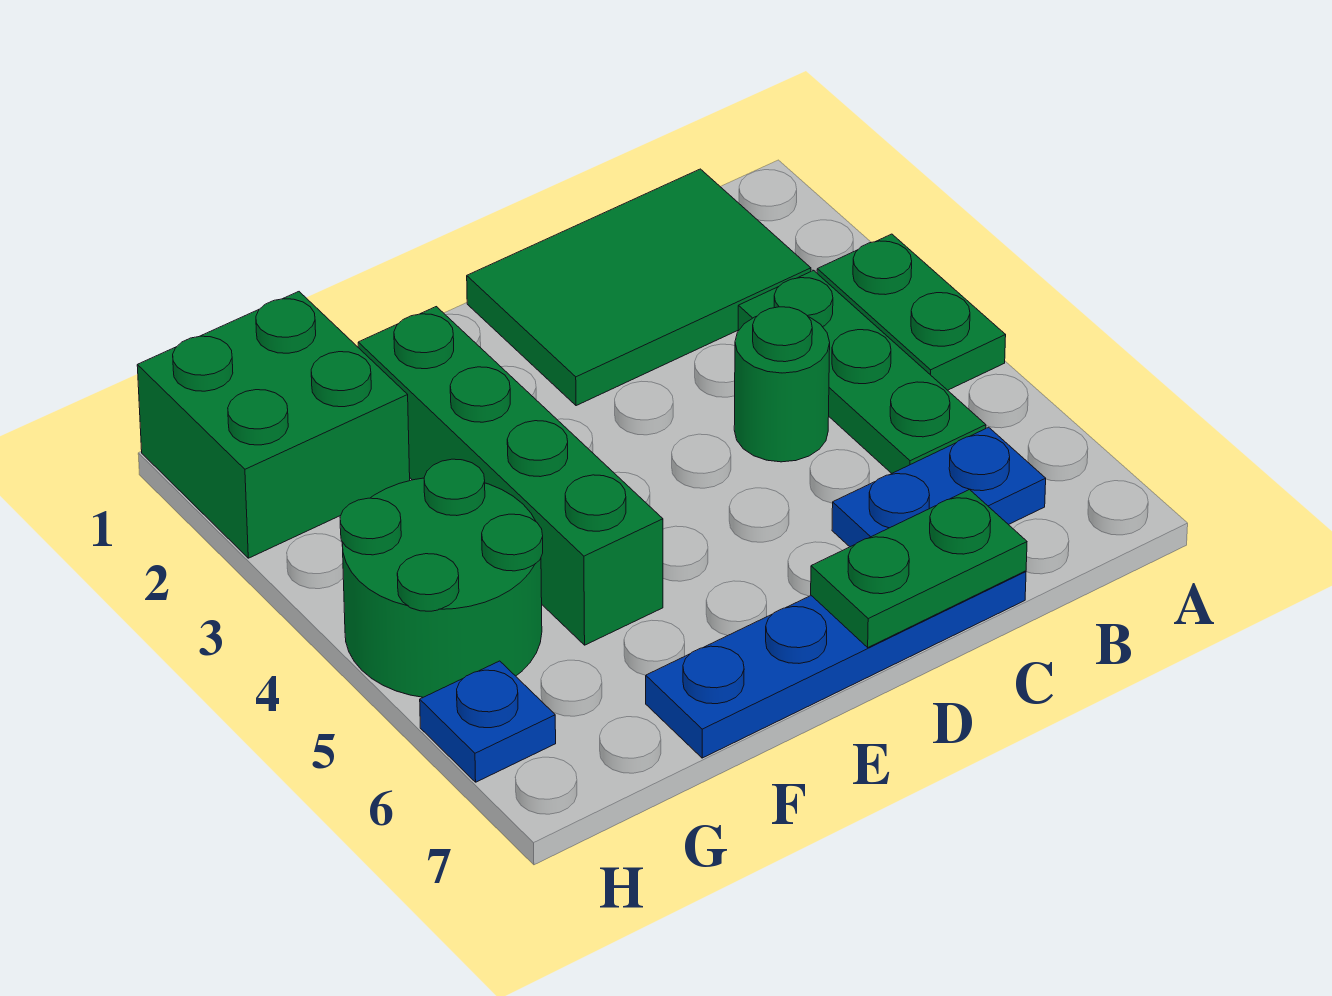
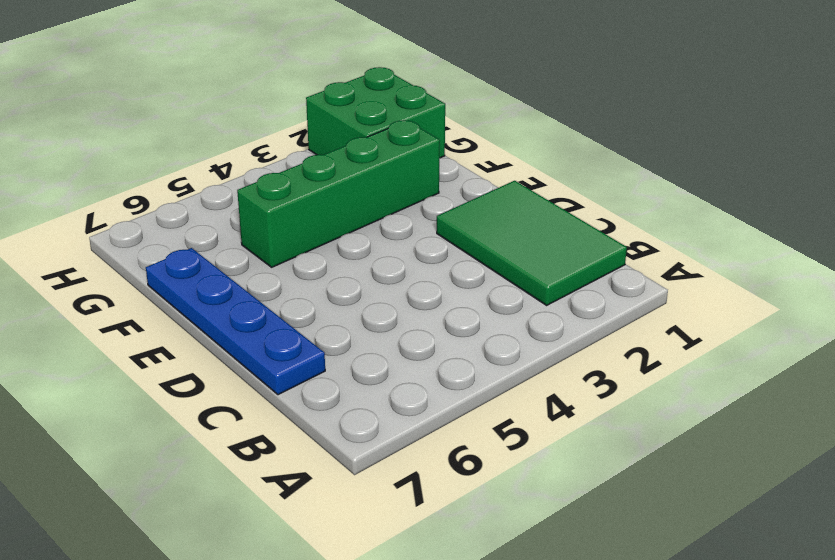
none -> green plate A3:A4 level 1
none -> green plate B3:B5 level 1

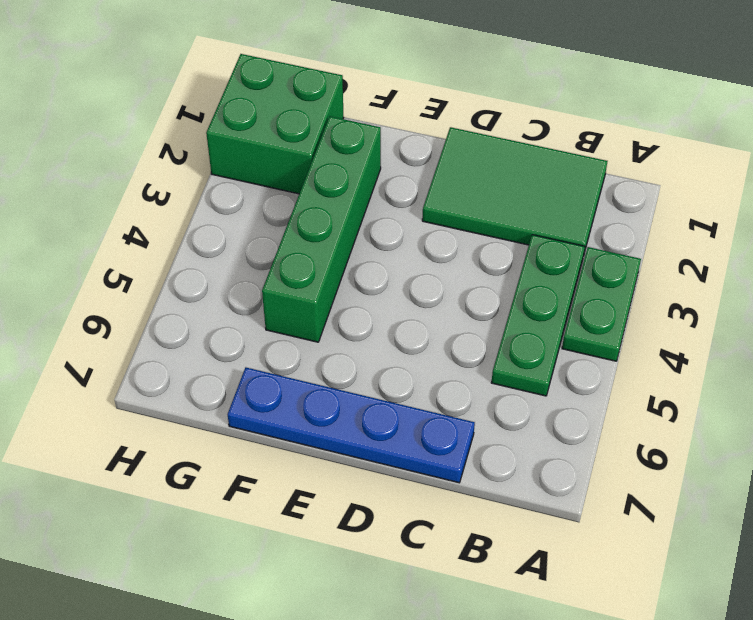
none -> blue plate B6:C6 level 1
none -> green round brick C4 level 1

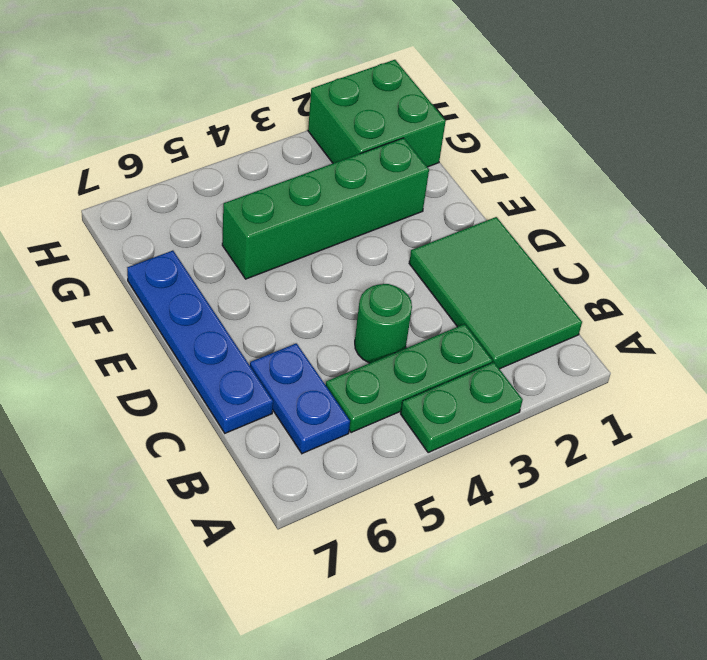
none -> green round brick G4:H5 level 1
none -> blue plate H6 level 1

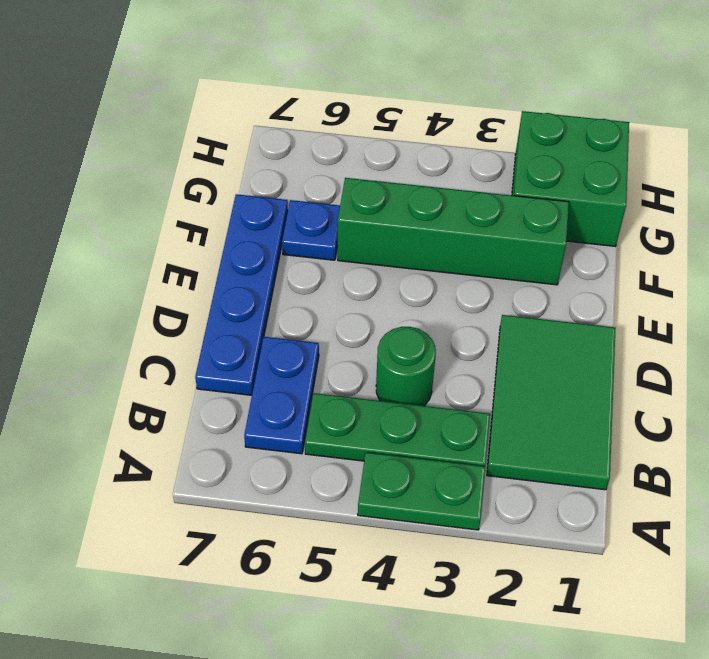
blue plate F6 level 1 -> blue plate H6 level 1
none -> green round brick G4:H5 level 1
none -> green plate C7:D7 level 2

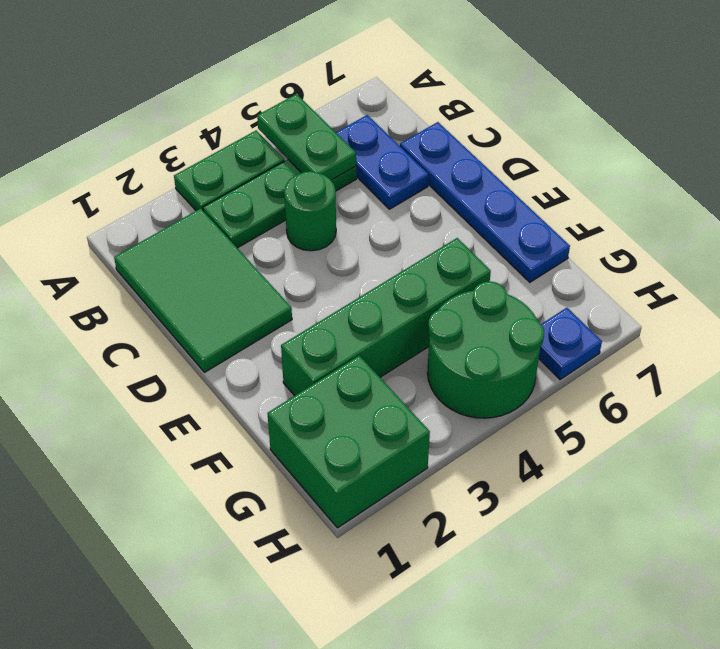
green plate A5:B5 level 2 -> green plate C7:D7 level 2

